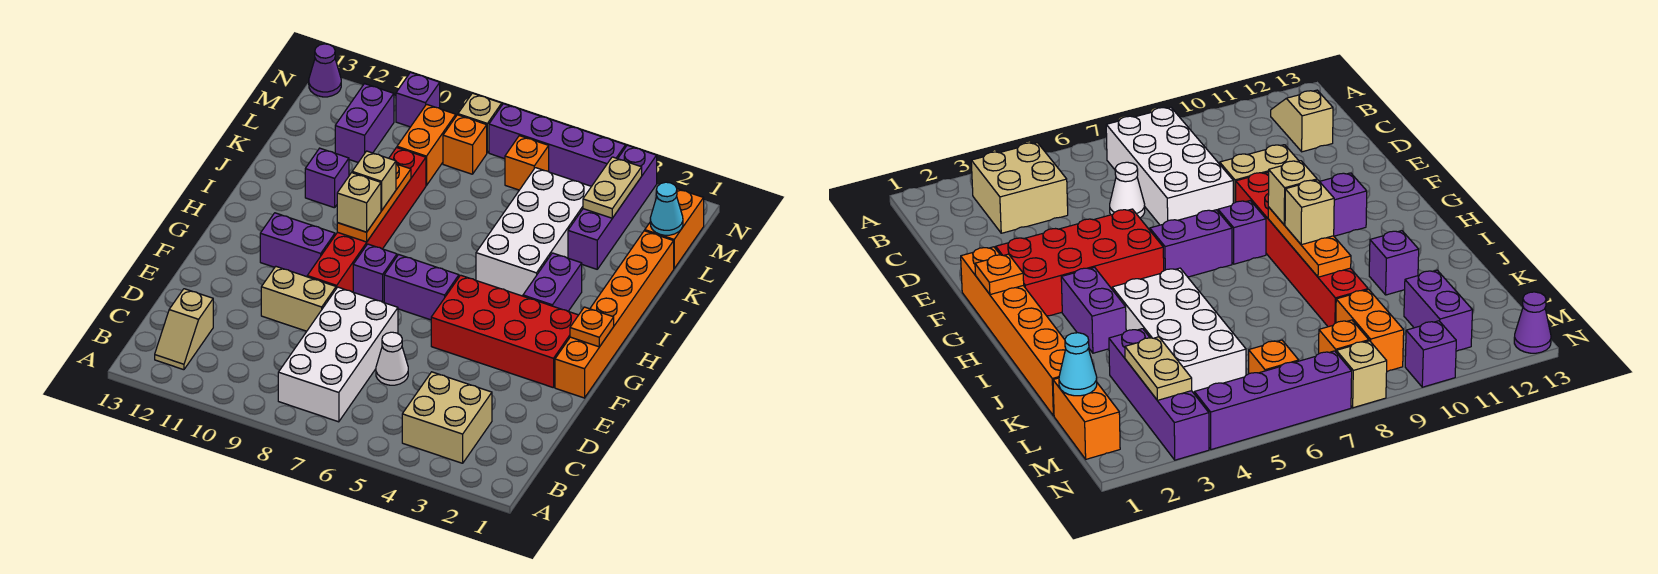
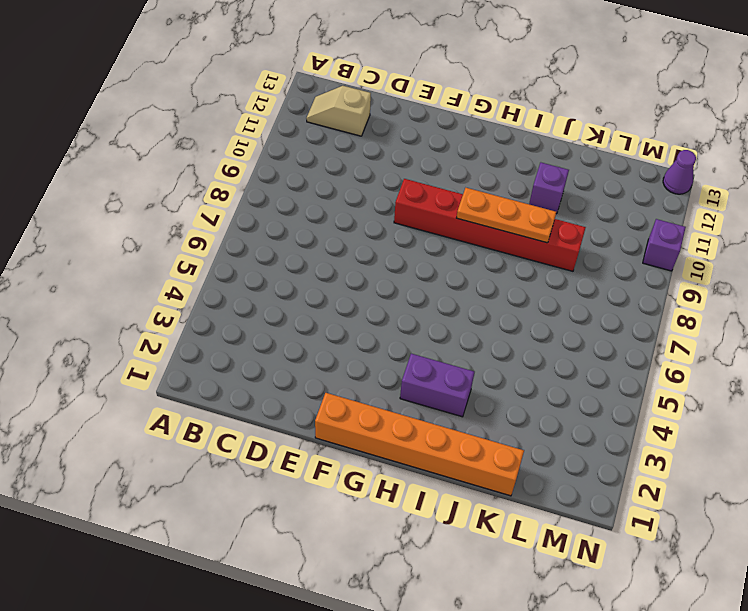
none -> tan brick B3:C4 level 1
none -> white brick B7:E8 level 1
none -> white cone D6 level 1
none -> tan brick E9:E10 level 1

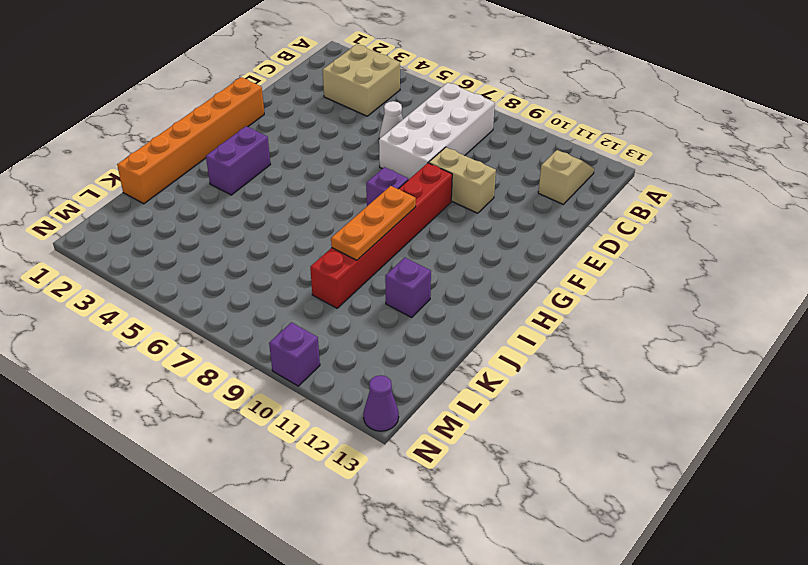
none -> red brick F2:G5 level 1
none -> purple brick G6:G7 level 1
none -> purple brick G10:G11 level 1
none -> white brick I4:L5 level 1

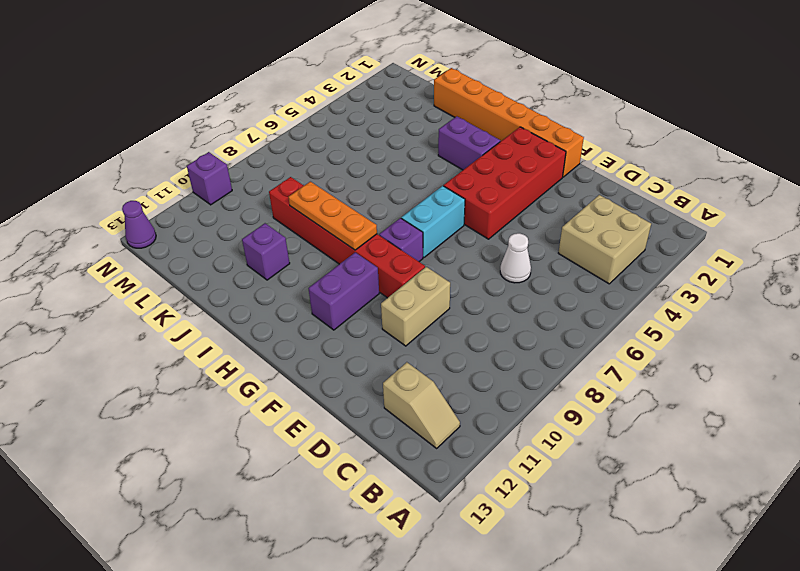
cyan brick G6:G7 level 1 -> purple brick G6:G7 level 1
none -> white brick B7:E8 level 1
none -> white brick I4:L5 level 1
none -> purple brick K3:N3 level 1
none -> orange brick L1:M1 level 1

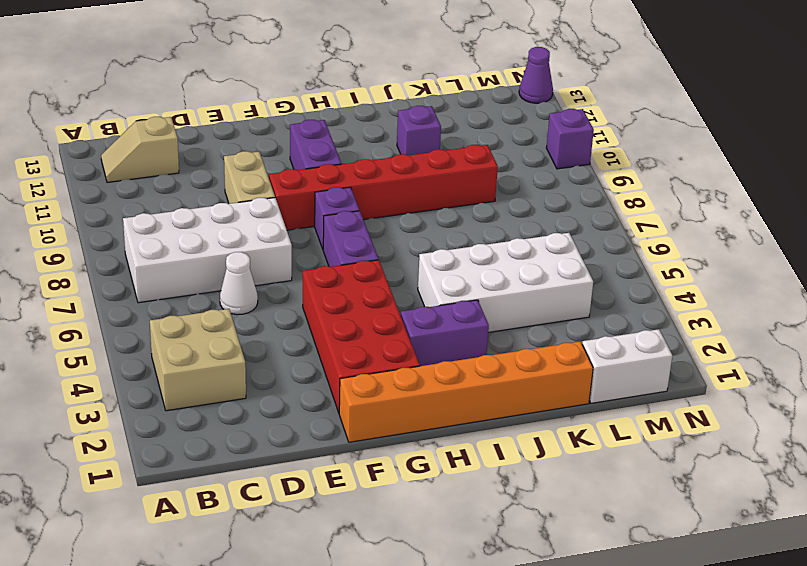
white brick L1:M1 level 1 -> orange brick L1:M1 level 1
none -> purple brick K3:N3 level 1
none -> orange brick L9:M9 level 1
none -> purple brick L11:M11 level 1
none -> orange brick M6 level 1

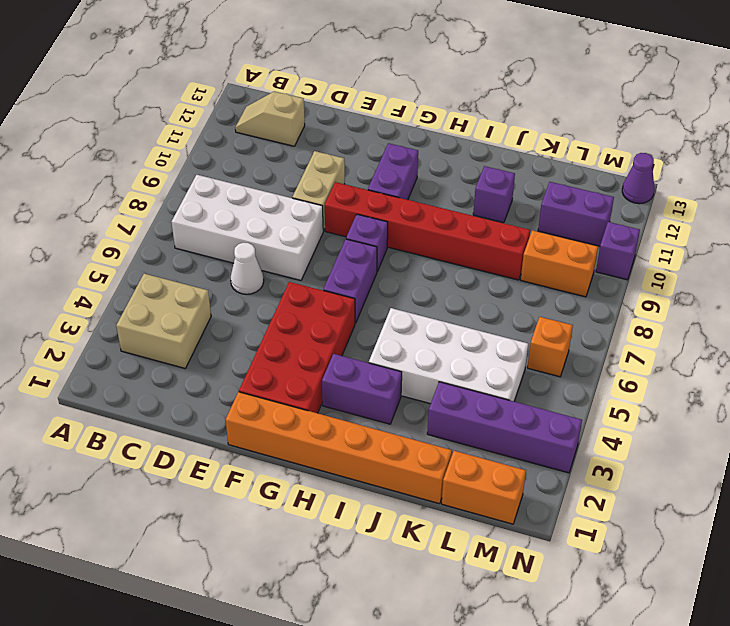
none -> orange brick M8 level 1
none -> purple brick N4:N7 level 1
none -> tan brick N8 level 1
none -> orange plate G1 level 2

